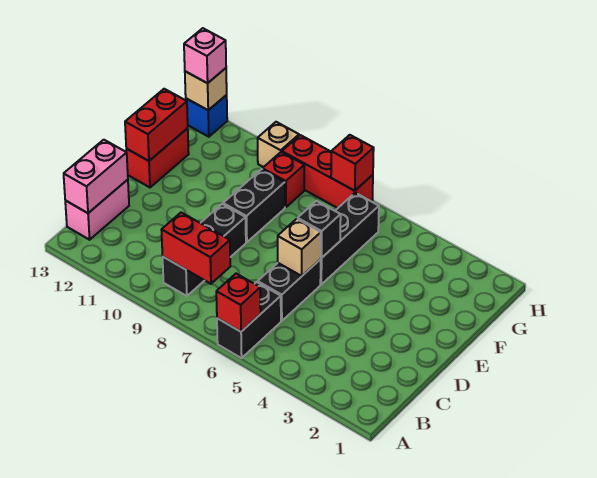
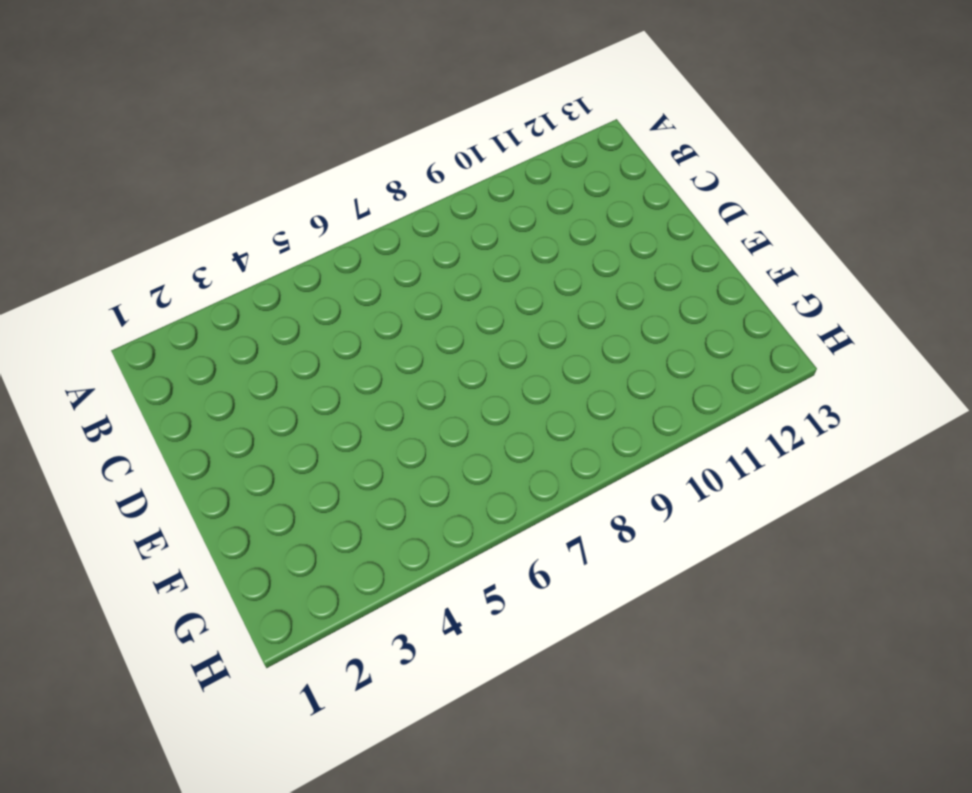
none -> black brick A6:B6 level 1
none -> black brick B9:D9 level 1
none -> pink brick B13:C13 level 1

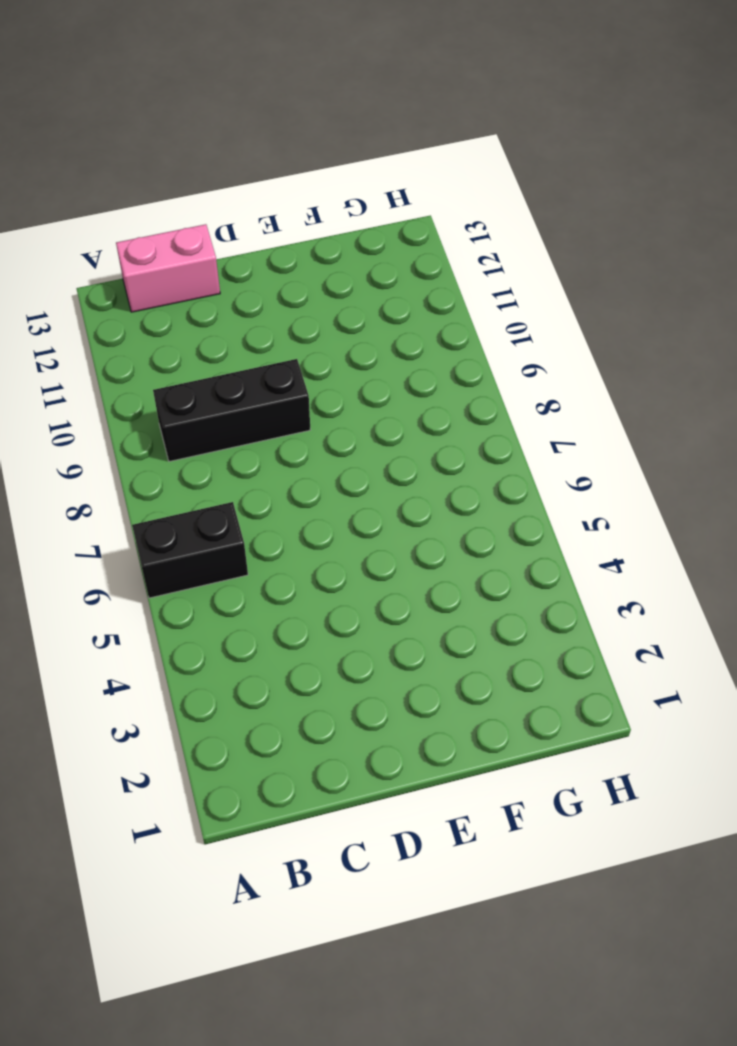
none -> black brick C6:D6 level 1
none -> black brick E6:G6 level 1
none -> black brick E9:F9 level 1

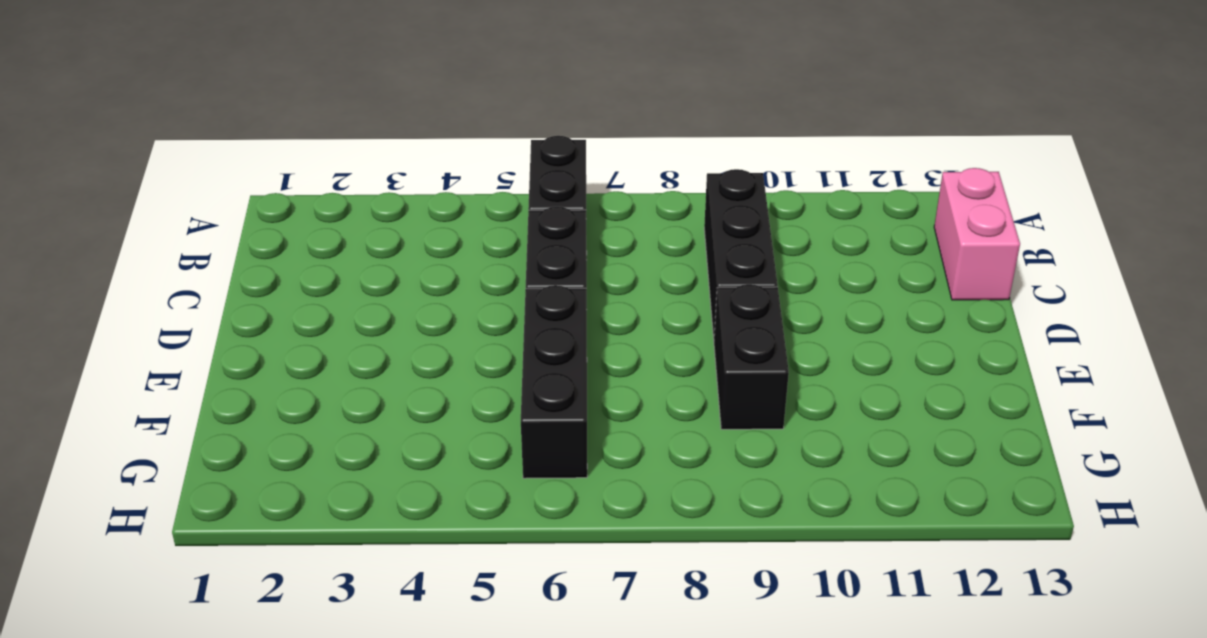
none -> red brick E13:F13 level 1
none -> red brick G9 level 1
none -> red brick H7:H9 level 1

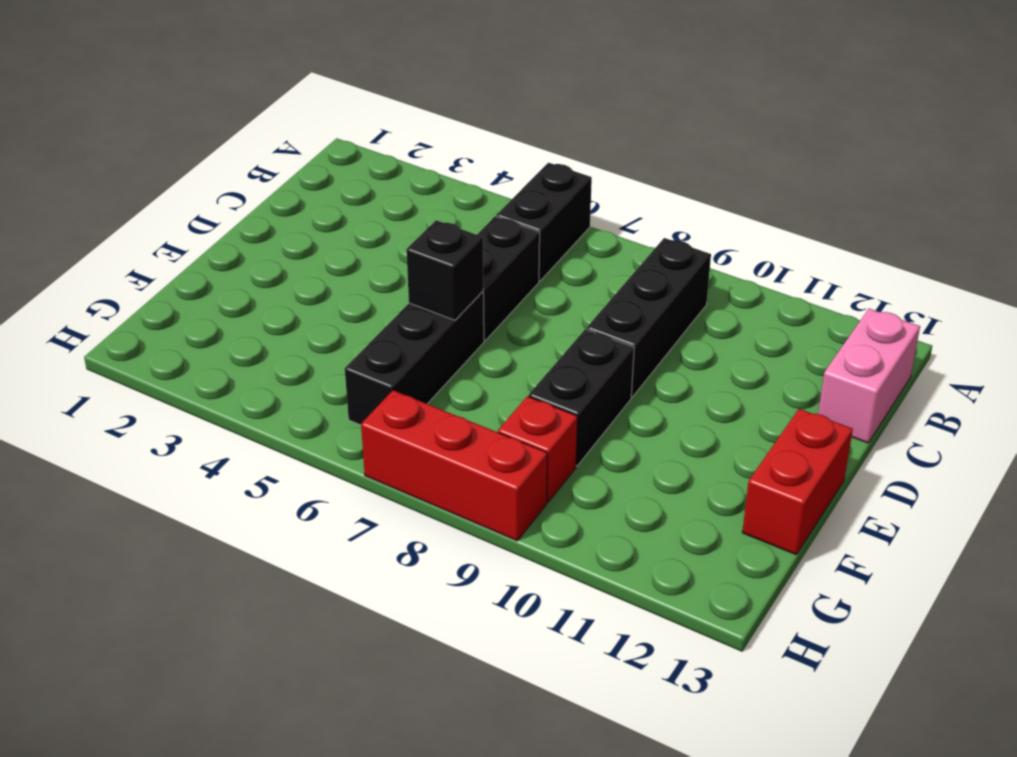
none -> tan brick H10 level 1
none -> blue brick H13 level 1
none -> red brick A6 level 2

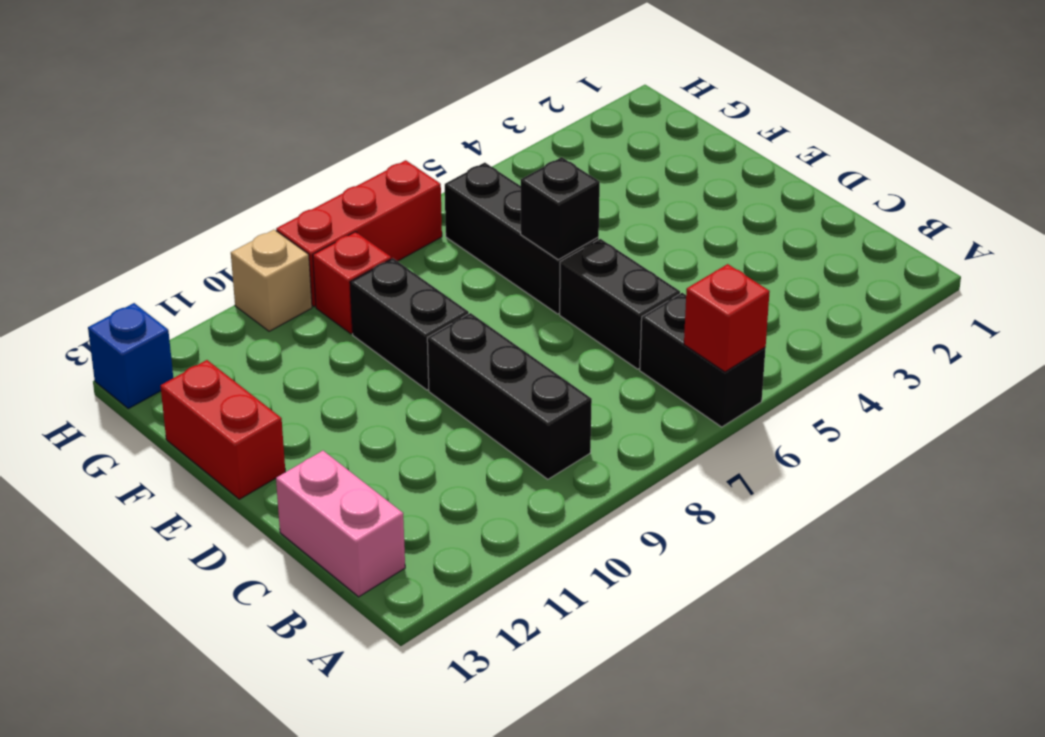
none -> red brick B8:B9 level 2
none -> pink brick B13:C13 level 2
none -> tan brick D6 level 2

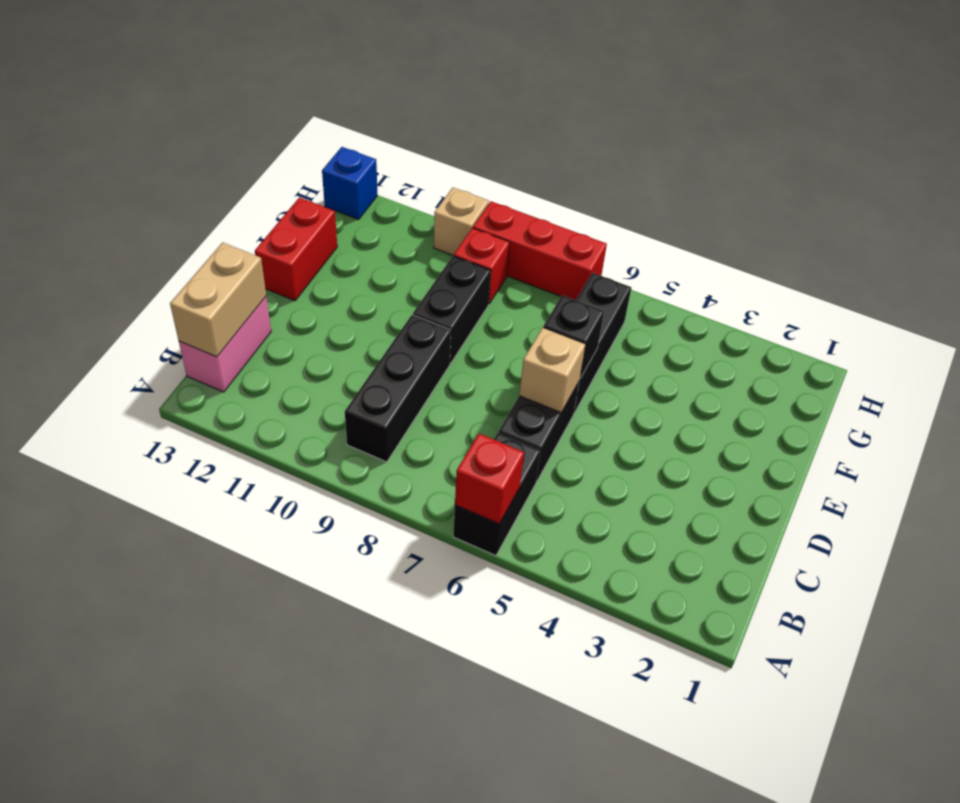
tan brick B13:C13 level 2 -> pink brick B13:C13 level 2
none -> red brick B8:B9 level 2
none -> red brick E13:F13 level 2
none -> red brick H7 level 2

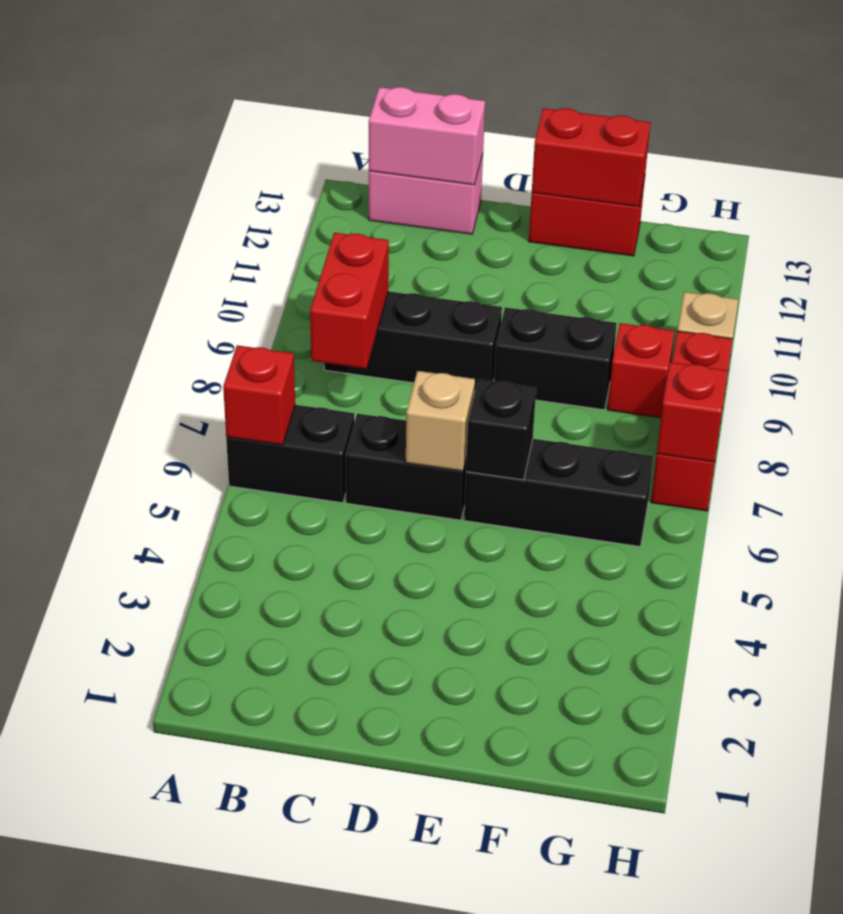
none -> blue brick H13 level 1
none -> tan brick H13 level 2
none -> pink brick H13 level 3

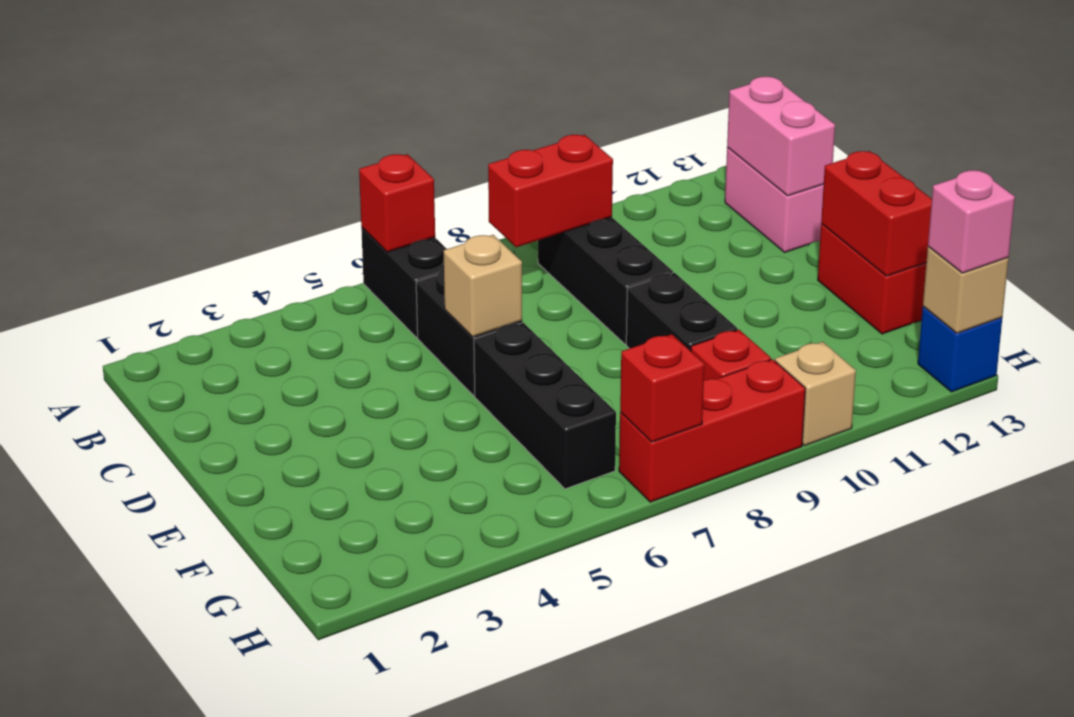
none -> black brick E6 level 2

